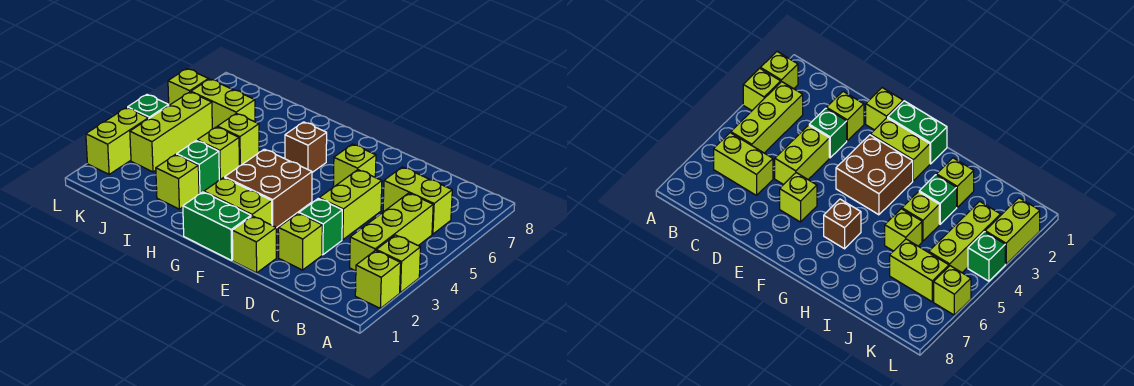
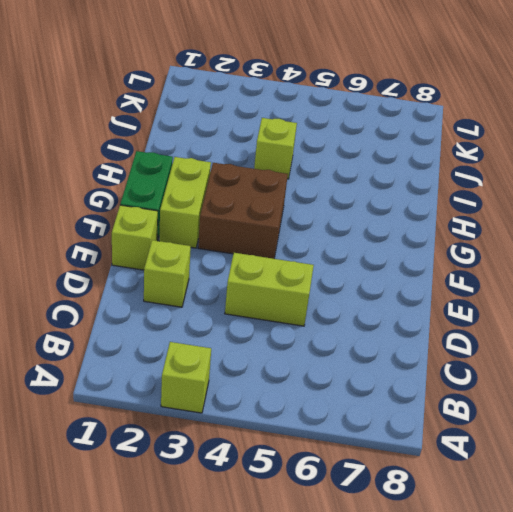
none -> lime brick A2 level 1
none -> lime brick B3:B5 level 1
none -> lime brick B6:C6 level 1

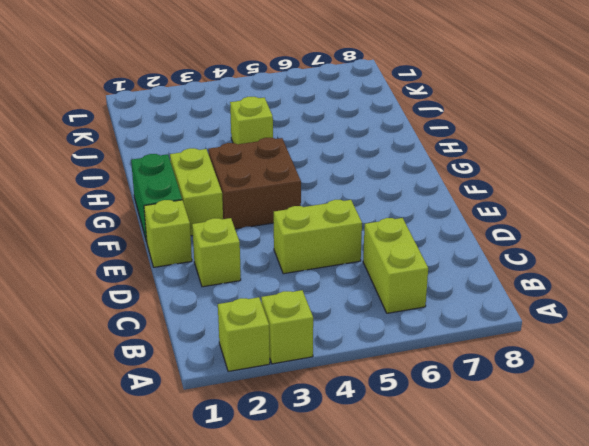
none -> lime brick B3:B5 level 1
none -> green brick D3 level 1
none -> lime brick E6 level 1

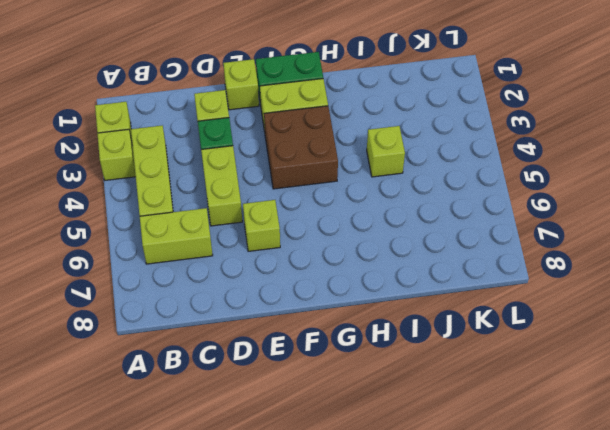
none -> brown brick G6 level 1
none -> lime brick I2 level 1
none -> green brick I3 level 1

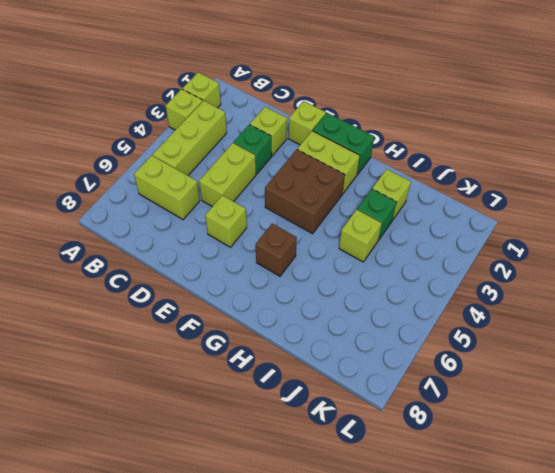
none -> lime brick I5 level 1
none -> lime brick J6:K6 level 1
none -> lime brick K3:K5 level 1

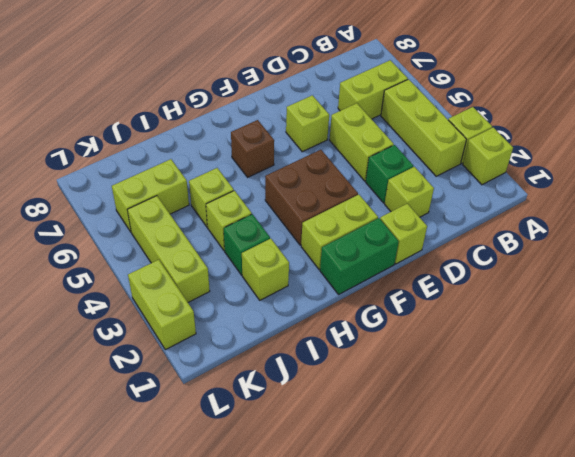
none -> green brick L4 level 1
none -> lime brick L6 level 1

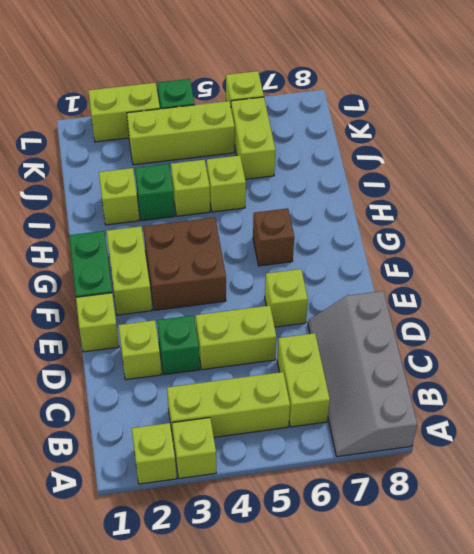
grey slope A7:D8 level 1 top 8 -> none

